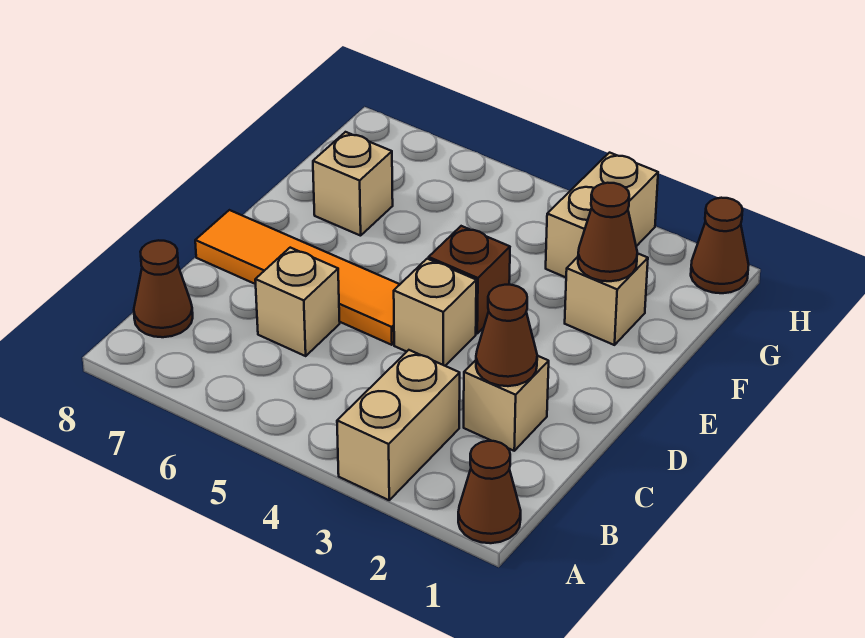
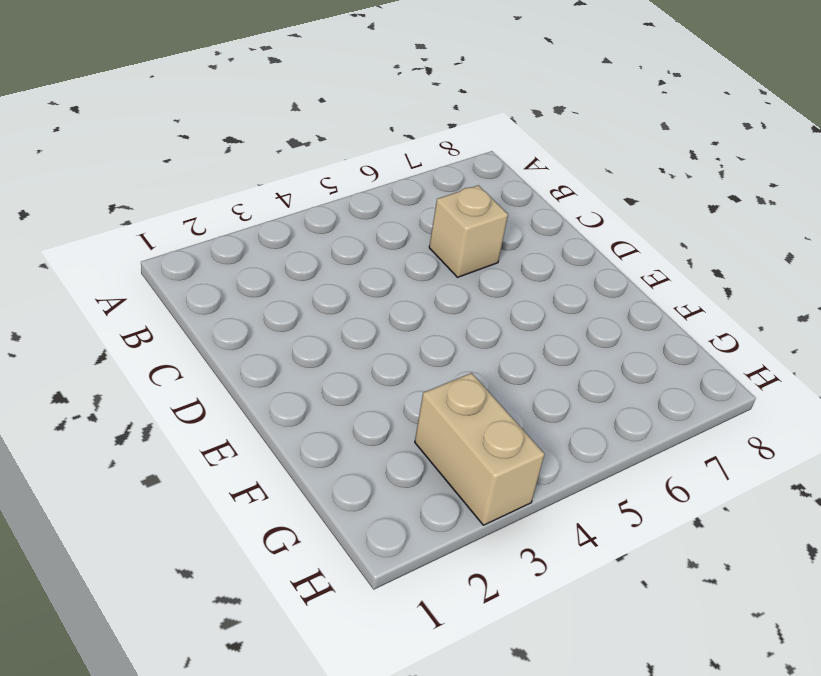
none -> brown cone A1 level 1
none -> tan brick A3:B3 level 1
none -> brown cone B8 level 1

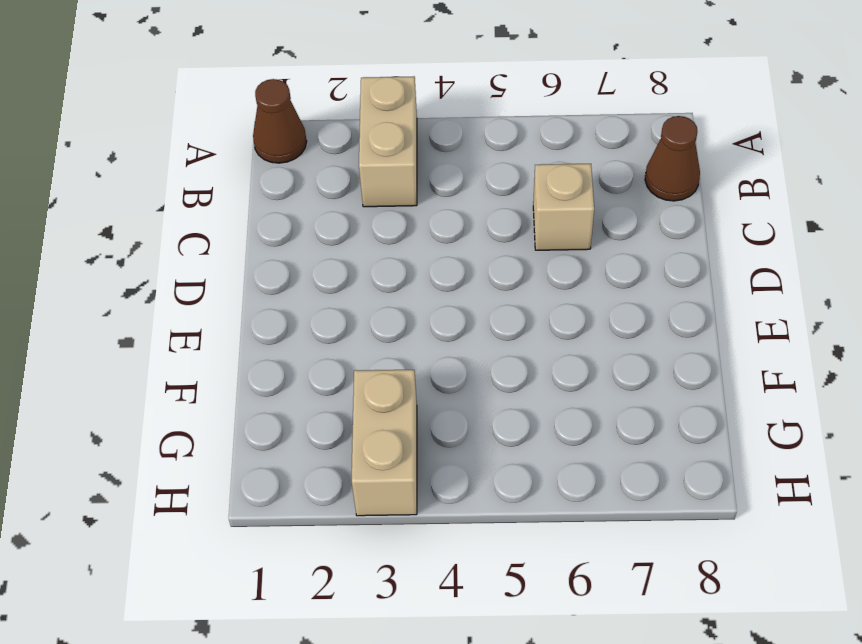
none -> tan brick C2 level 1
none -> tan brick D4 level 1
none -> orange tile D5:D8 level 1

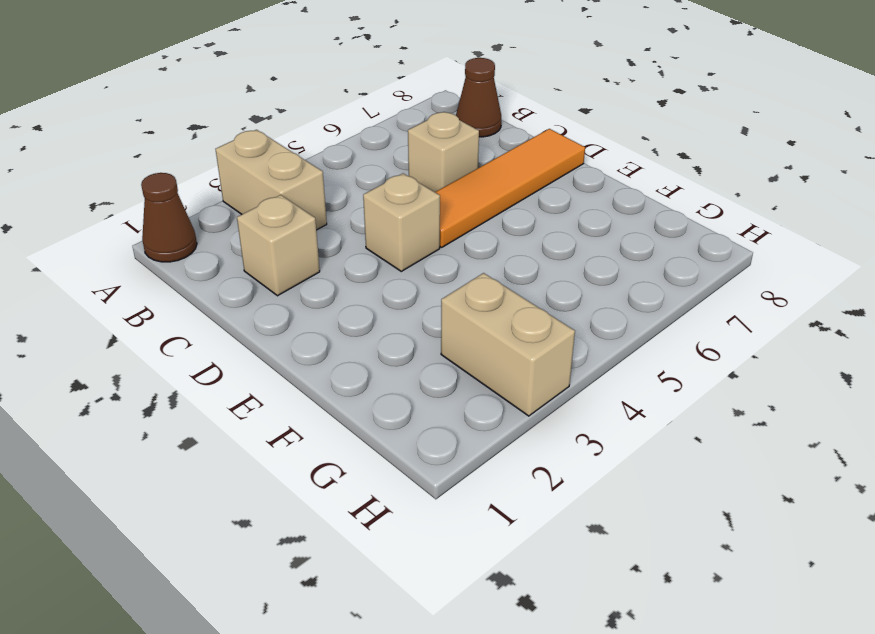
none -> brown brick E4 level 1
none -> tan brick F2 level 1
none -> tan brick F7 level 1

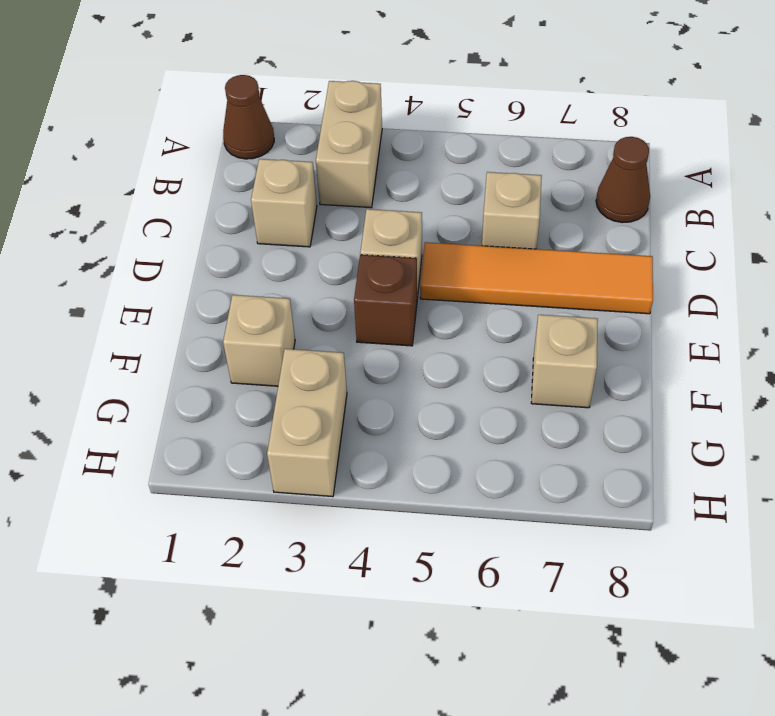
none -> brown cone H1 level 1
none -> brown cone C2 level 2
none -> brown cone F2 level 2

